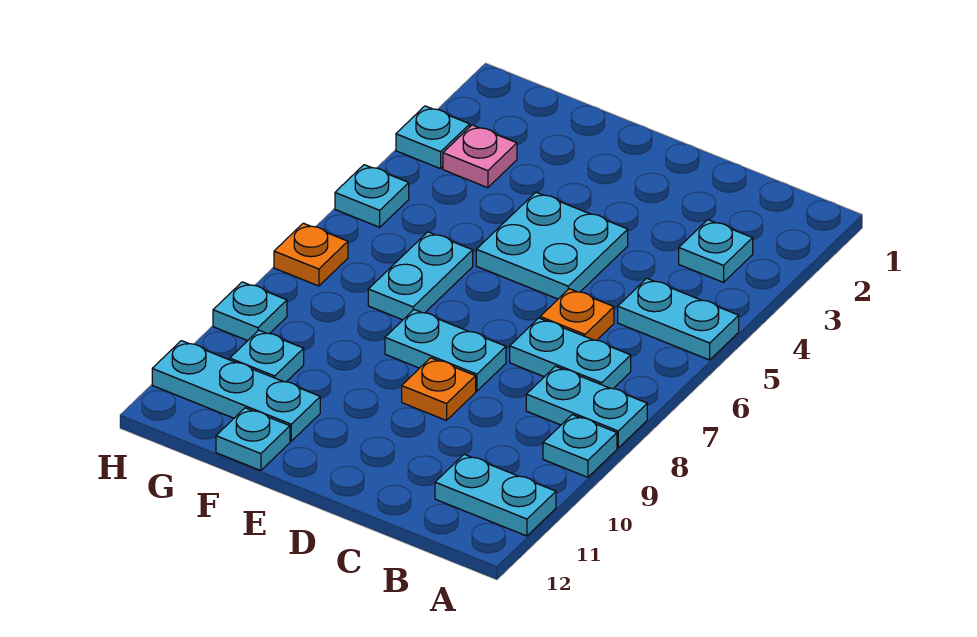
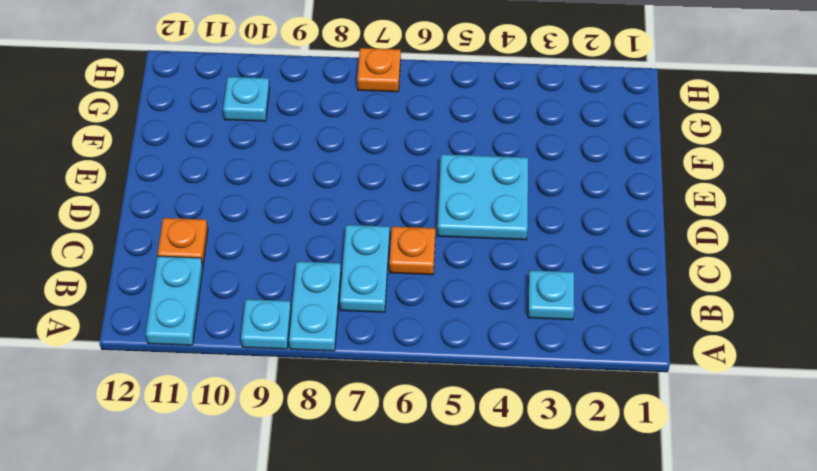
orange plate C11 level 1 -> orange plate D9 level 1
none -> cyan plate A5:B5 level 1
none -> cyan plate D8:E8 level 1
none -> cyan plate F6:F7 level 1

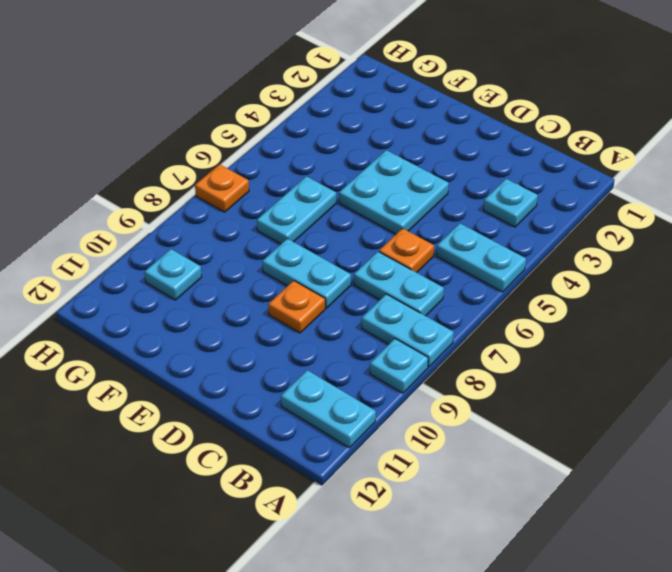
none -> cyan plate F11:H11 level 1
none -> cyan plate F12 level 1
none -> pink plate G3 level 1

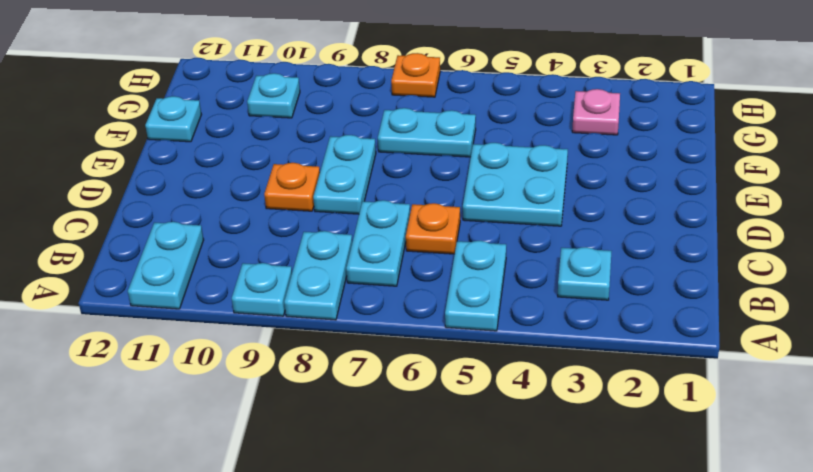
none -> cyan plate F11:H11 level 1
none -> cyan plate H3 level 1
none -> cyan plate H5 level 1

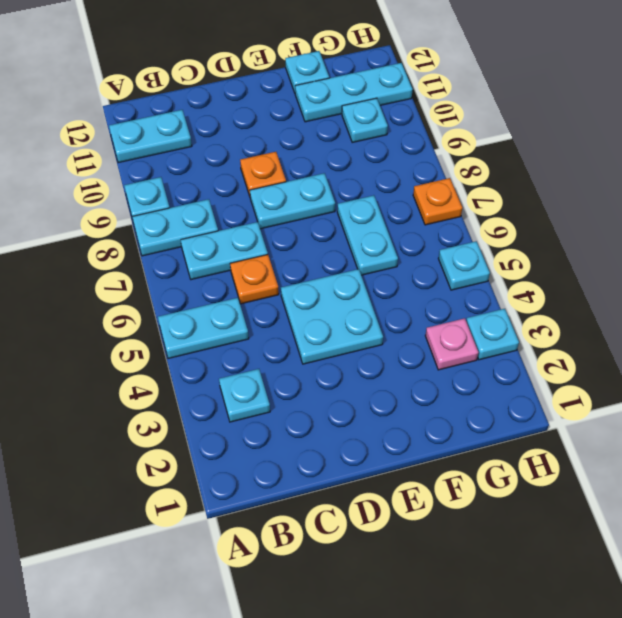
none -> cyan plate H9 level 1

